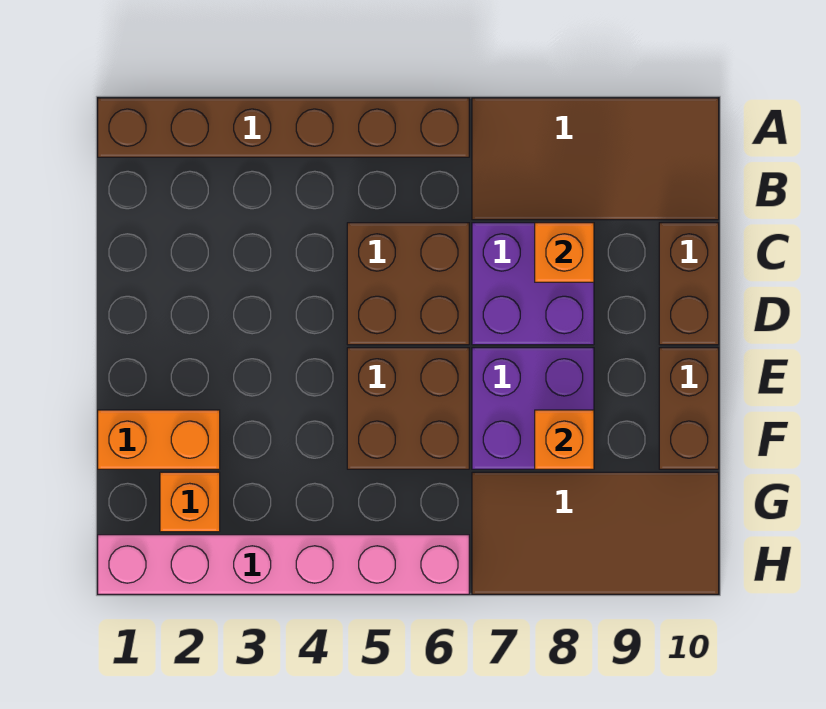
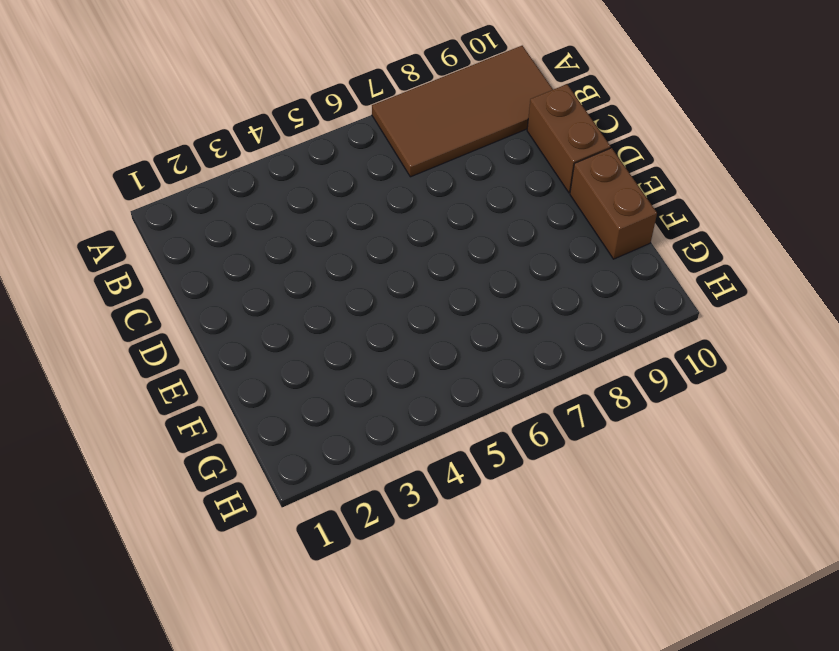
none -> brown brick A1:A6 level 1
none -> brown brick C5:D6 level 1
none -> purple brick C7:D8 level 1

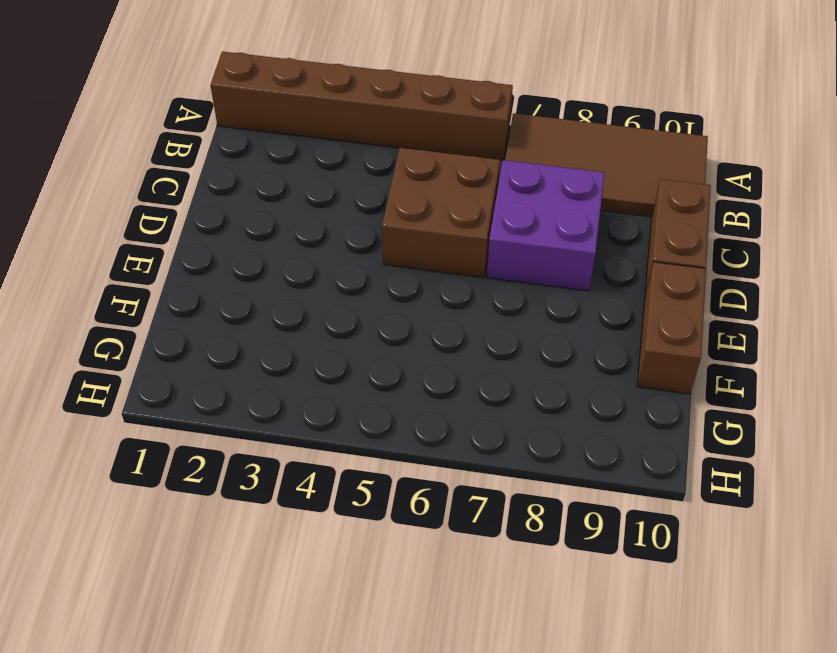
none -> brown brick E5:F6 level 1
none -> purple brick E7:F8 level 1
none -> orange brick F1:F2 level 1

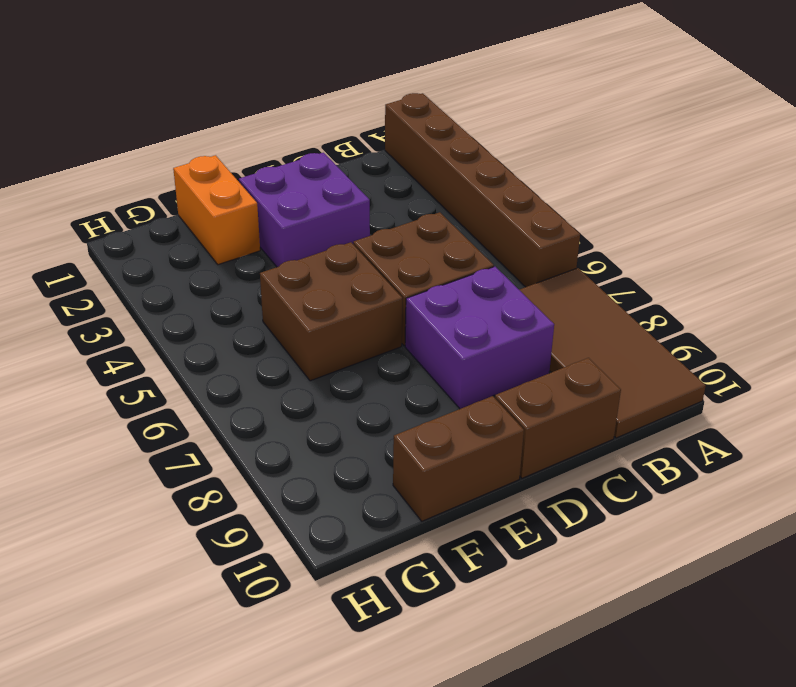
purple brick D2:E3 level 1 -> purple brick E7:F8 level 1
none -> orange brick G2 level 1
none -> brown tile G7:H10 level 1
none -> pink brick H1:H6 level 1

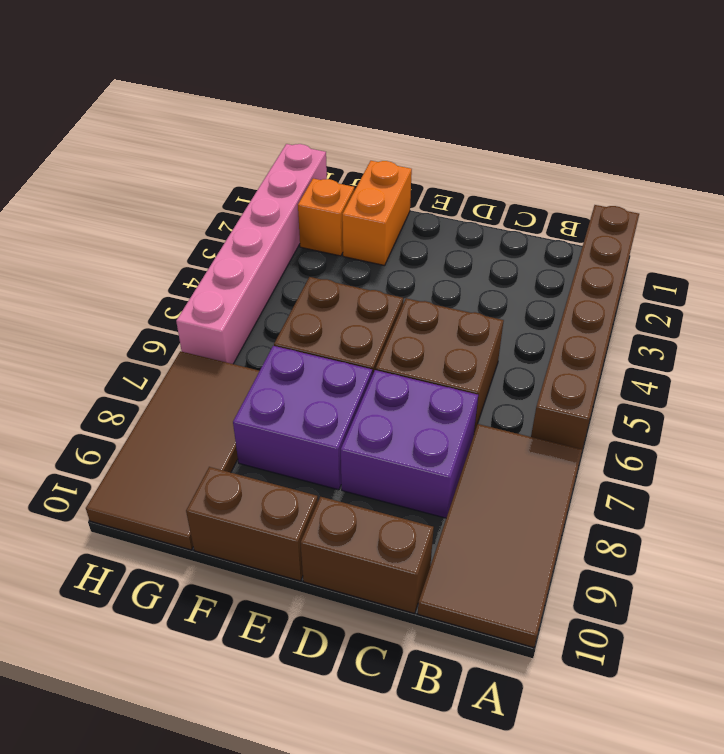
none -> orange brick C8 level 2
none -> orange brick F8 level 2

